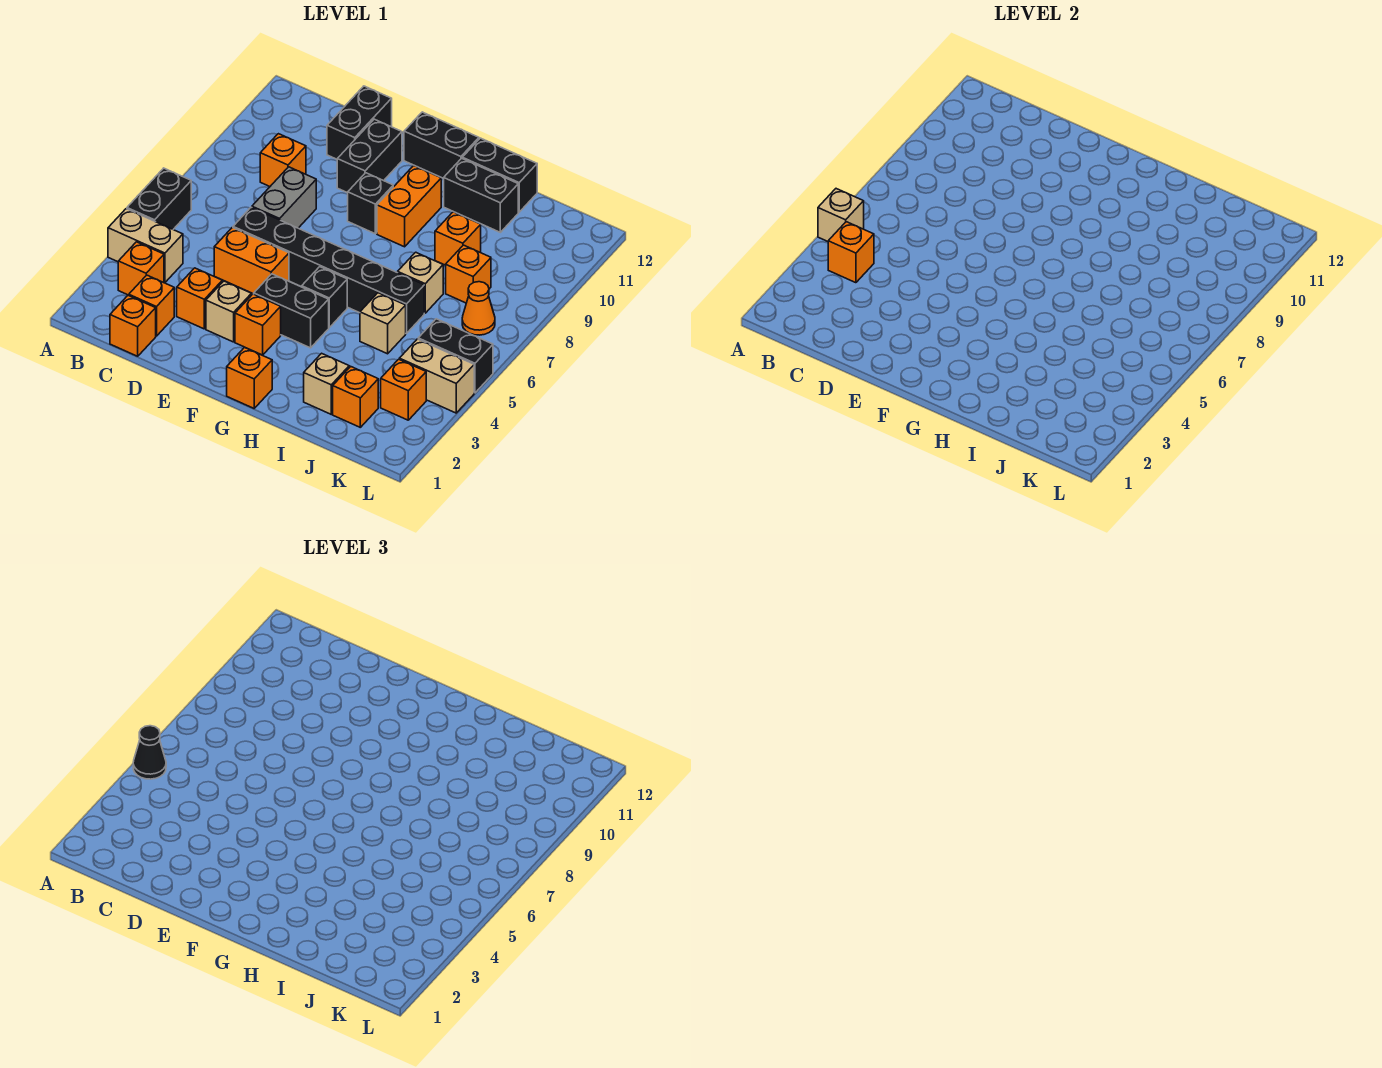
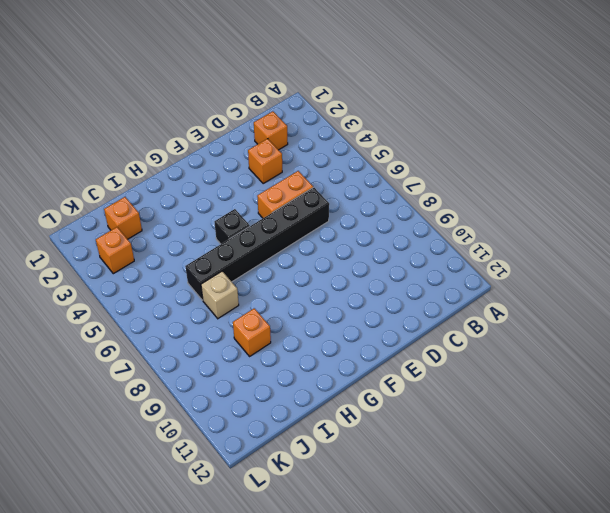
none -> tan brick A4:B4 level 1
none -> black brick A5:A6 level 1
none -> orange brick B3 level 1
none -> orange brick C1 level 1

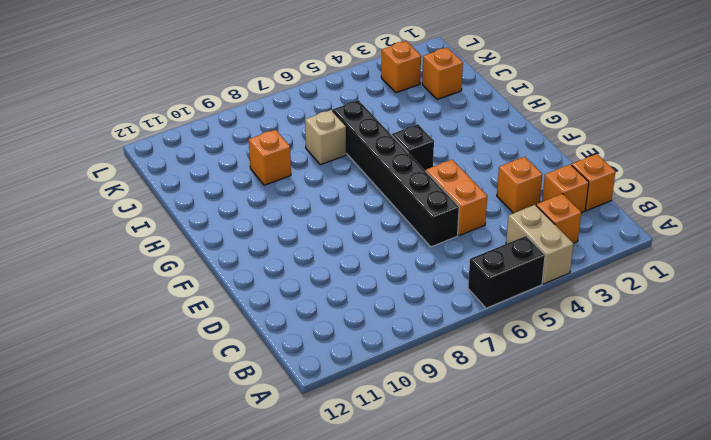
none -> orange brick C9 level 1
none -> grey brick D7:D8 level 1
none -> black brick D11:D12 level 1
none -> tan brick E3 level 1

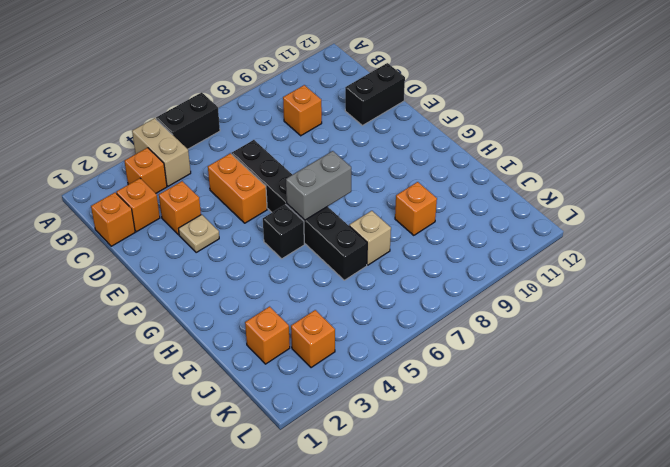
tan plate E3 level 1 -> tan brick E3 level 1
grey brick G6:G7 level 2 -> grey brick D7:D8 level 1
none -> black brick E10:E11 level 1
none -> orange brick F3 level 1
none -> black brick F4:G4 level 1
none -> black brick F9 level 1

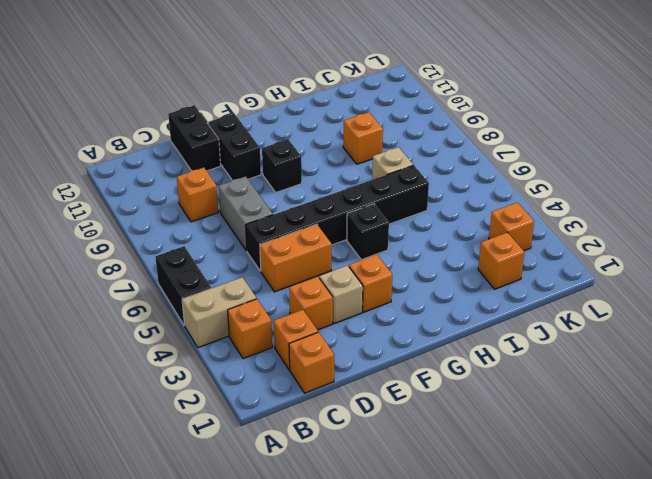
none -> black brick F4:G4 level 1
none -> black brick F12:G12 level 1
none -> orange brick G1 level 1
none -> orange brick G9:G10 level 1

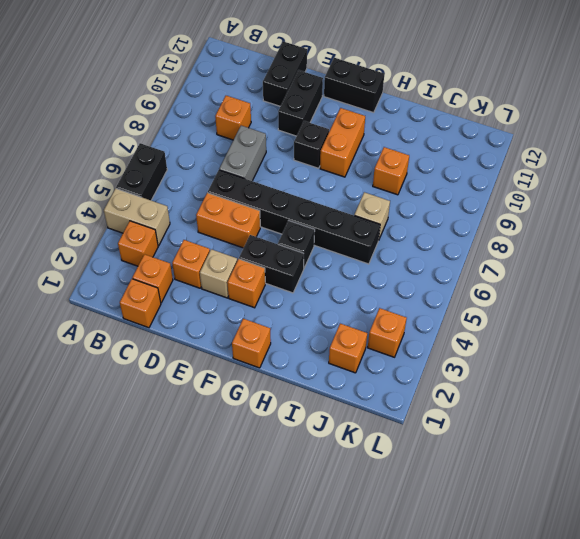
none -> black brick H11:I11 level 1
none -> black brick H12:I12 level 1
none -> tan brick I2 level 1
none -> tan brick I5 level 1

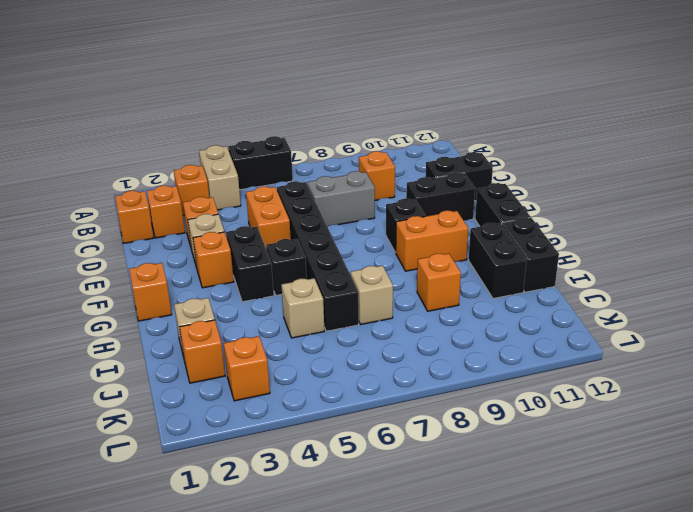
none -> orange brick J8 level 1
none -> tan brick K4:L4 level 1
none -> black brick K5:L5 level 1
none -> orange cone K7 level 1

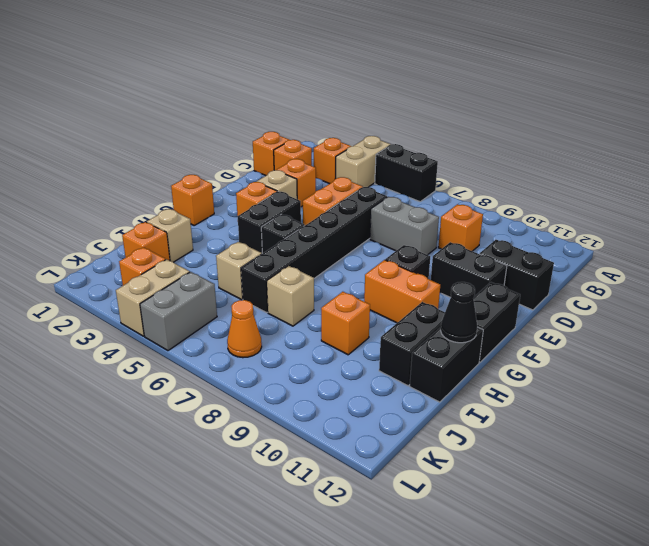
black cone H12 level 2 -> black cone A5 level 3
grey brick K5:L5 level 1 -> black brick K5:L5 level 1
none -> orange brick J8 level 1
none -> tan brick A5 level 2
none -> orange brick B4 level 2

